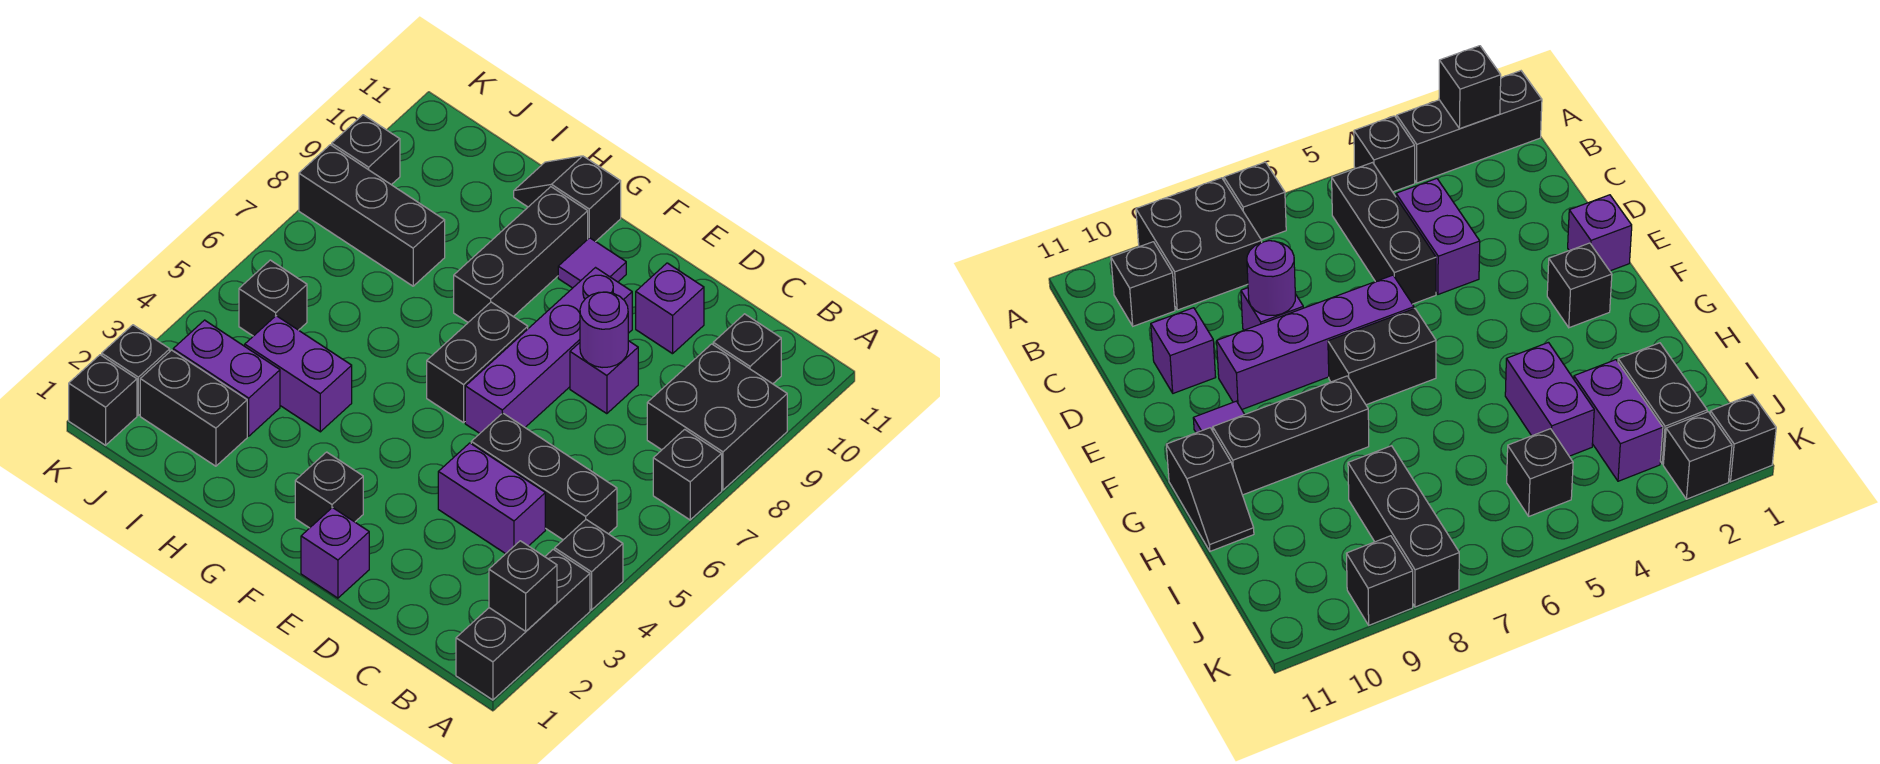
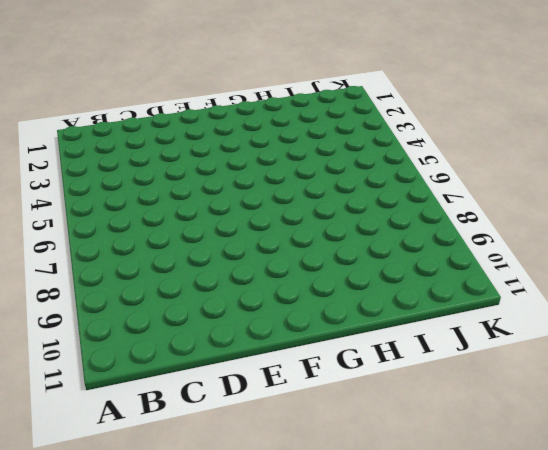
none -> black brick A1:A3 level 1
none -> black brick A4 level 1
none -> black brick A7 level 1

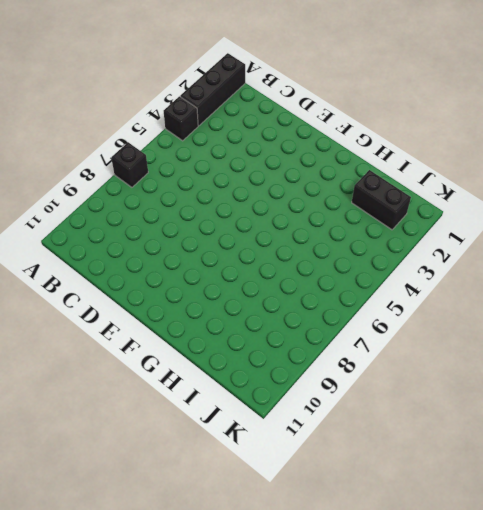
none -> black brick A8:B9 level 1
none -> black brick B5:D5 level 1
none -> black brick B10 level 1

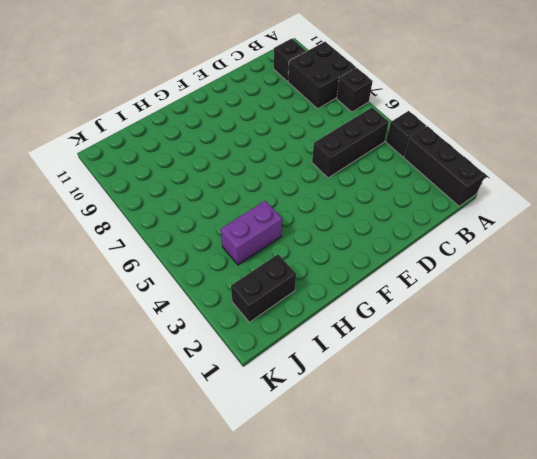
none -> purple brick C4:D4 level 1
none -> purple brick D8 level 1
none -> purple brick D10 level 1

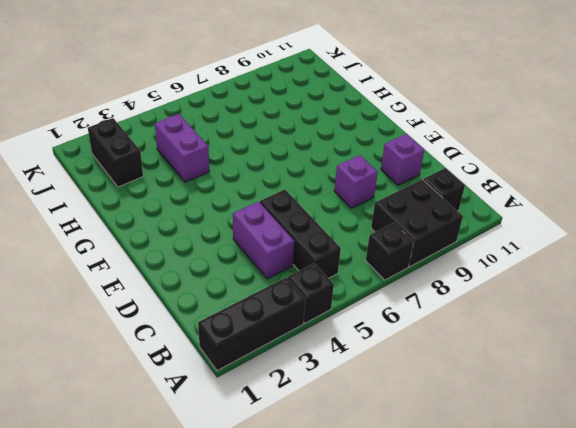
none -> purple brick E1 level 1
none -> purple brick E6:E9 level 1
none -> black brick F2 level 1

